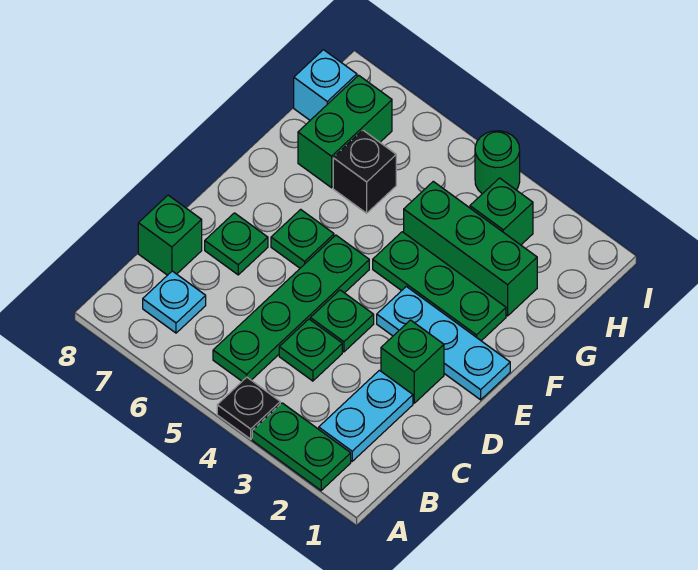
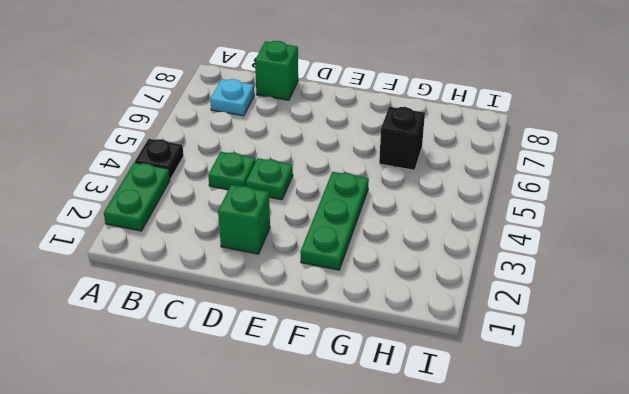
none -> cyan plate B2:C2 level 1
none -> green plate B5:E5 level 1
none -> green plate D7 level 1

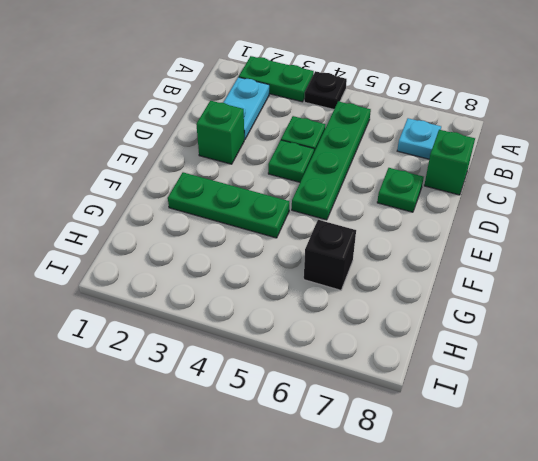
none -> cyan plate E1:E3 level 1
none -> green plate E6 level 1
none -> green brick G2:G4 level 1

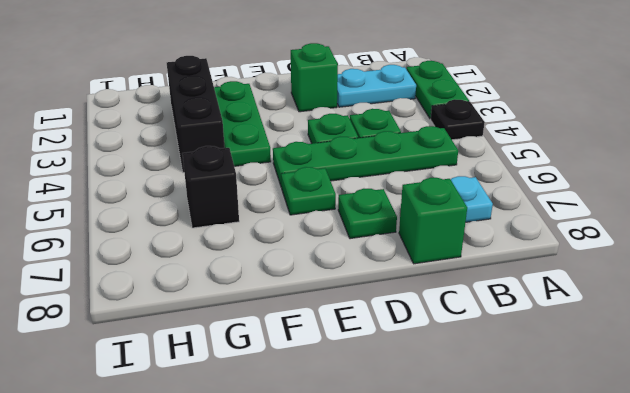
black brick G2:G4 level 1 -> green brick G2:G4 level 1
none -> cyan plate E1:E3 level 1
none -> green brick G7:H7 level 1
none -> green brick H3 level 1

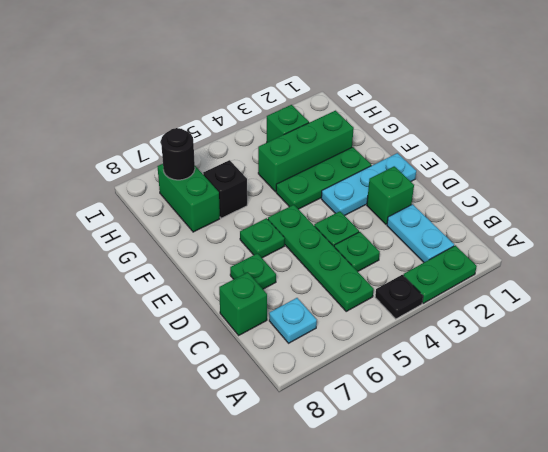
black round brick H7 level 2 -> none
none -> cyan brick H8 level 1
none -> green round brick I4 level 1

